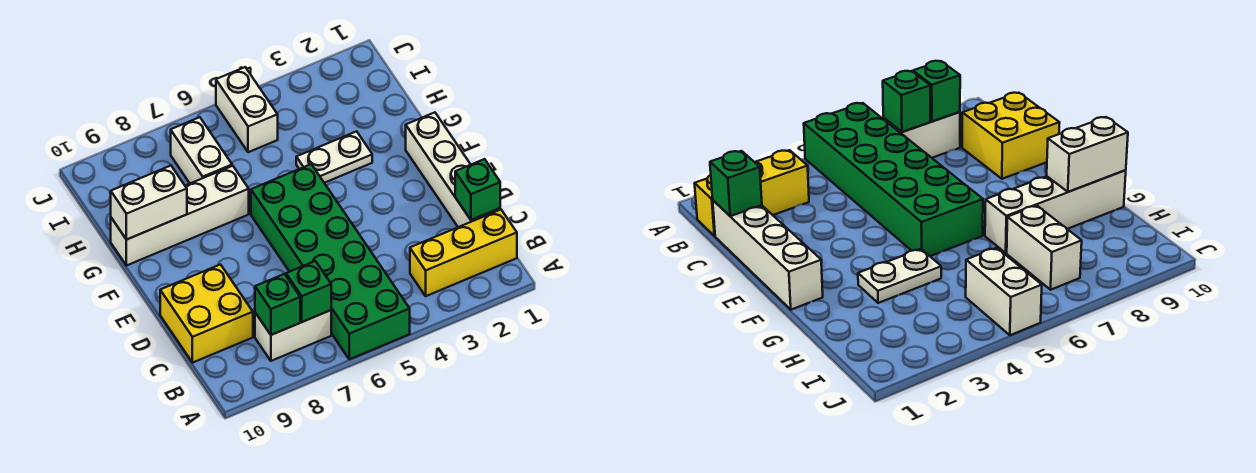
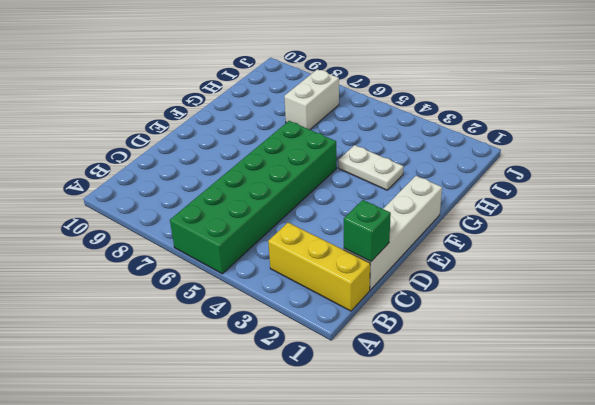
none -> white brick B7:B8 level 1
none -> yellow brick C9:D10 level 1
none -> white brick G7:G10 level 1

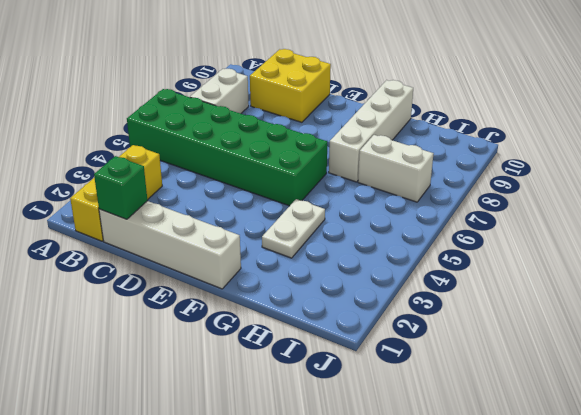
none -> white brick I5:J5 level 1
none -> green brick B7 level 2
none -> green brick B8 level 2

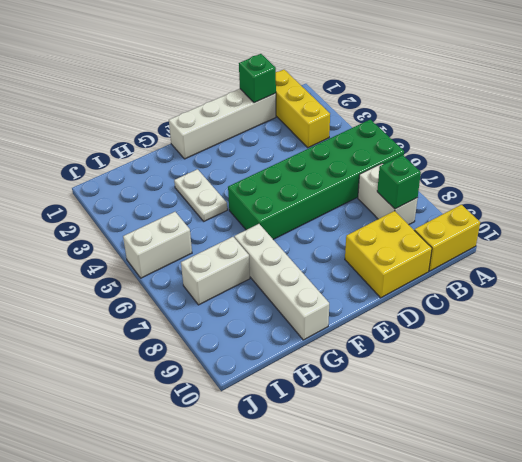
yellow brick A10:B10 level 1 -> none
none -> green brick B7 level 2
none -> white brick G9:G10 level 2

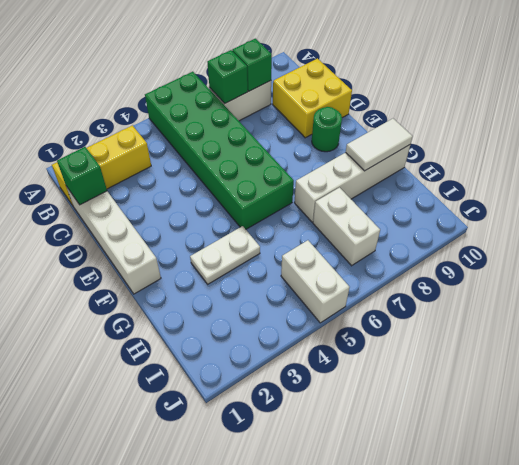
green round brick E9 level 1 -> none
white tile G9:G10 level 2 -> white brick G9:G10 level 2

